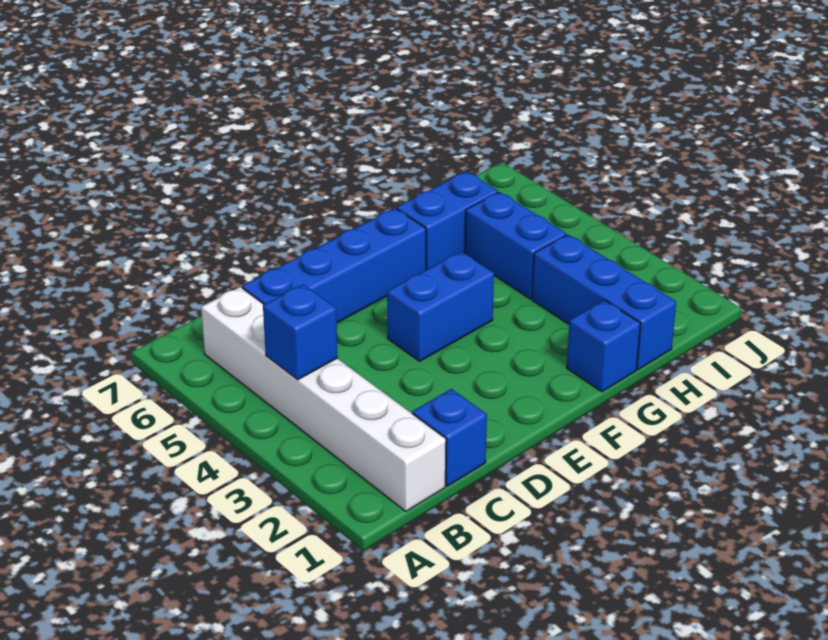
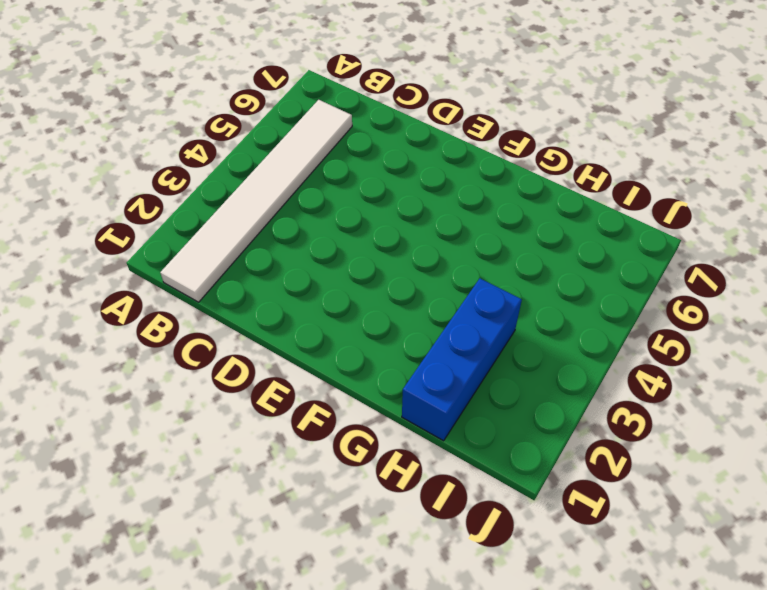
white tile B1:B6 level 1 -> white brick B1:B6 level 1
none -> blue brick C1 level 1
none -> blue brick C6:F6 level 1

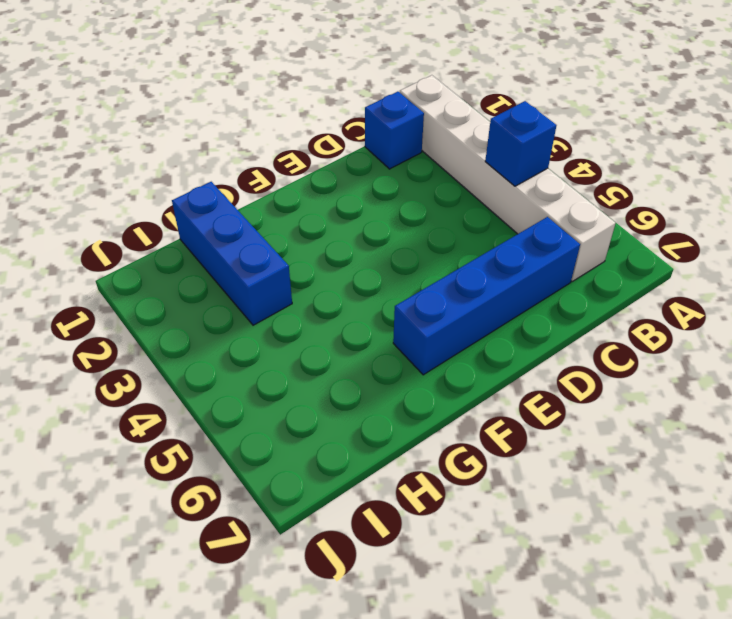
none -> blue brick E4:F4 level 1
none -> blue brick G1 level 1

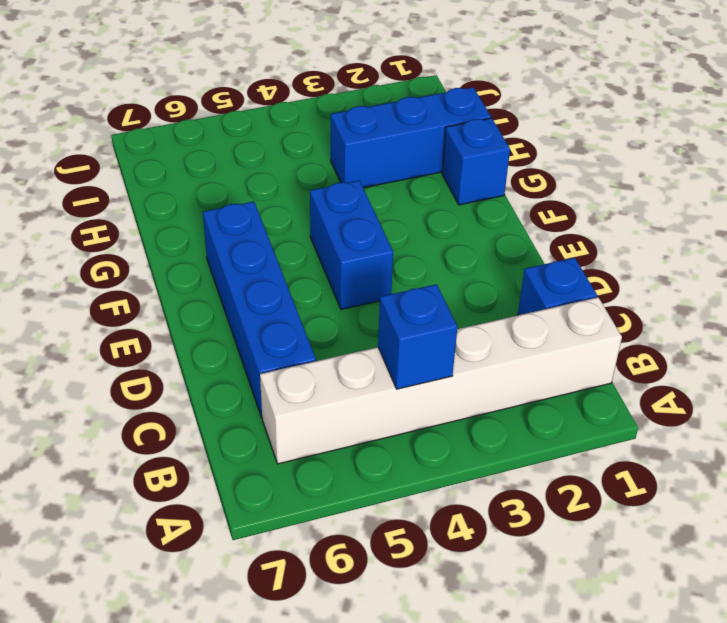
none -> blue brick G6:H6 level 1
none -> blue brick H4:H5 level 1

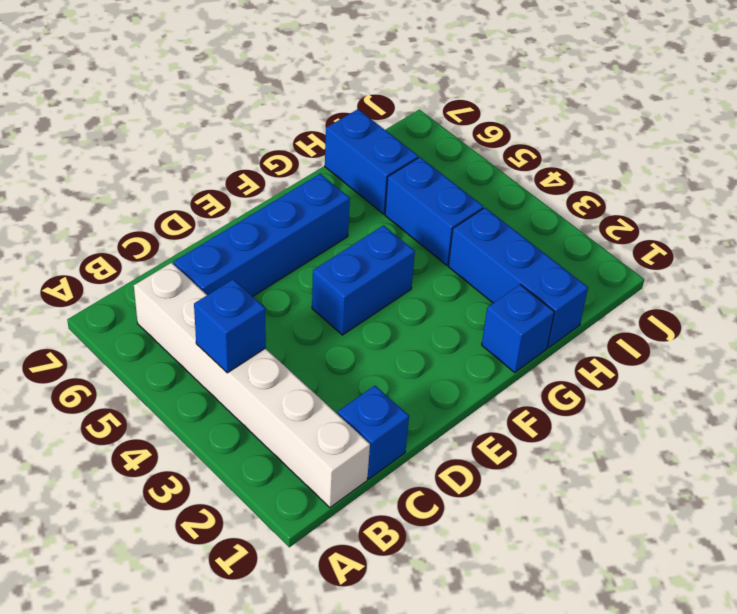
blue brick H6:H7 level 1 -> blue brick G6:H6 level 1

